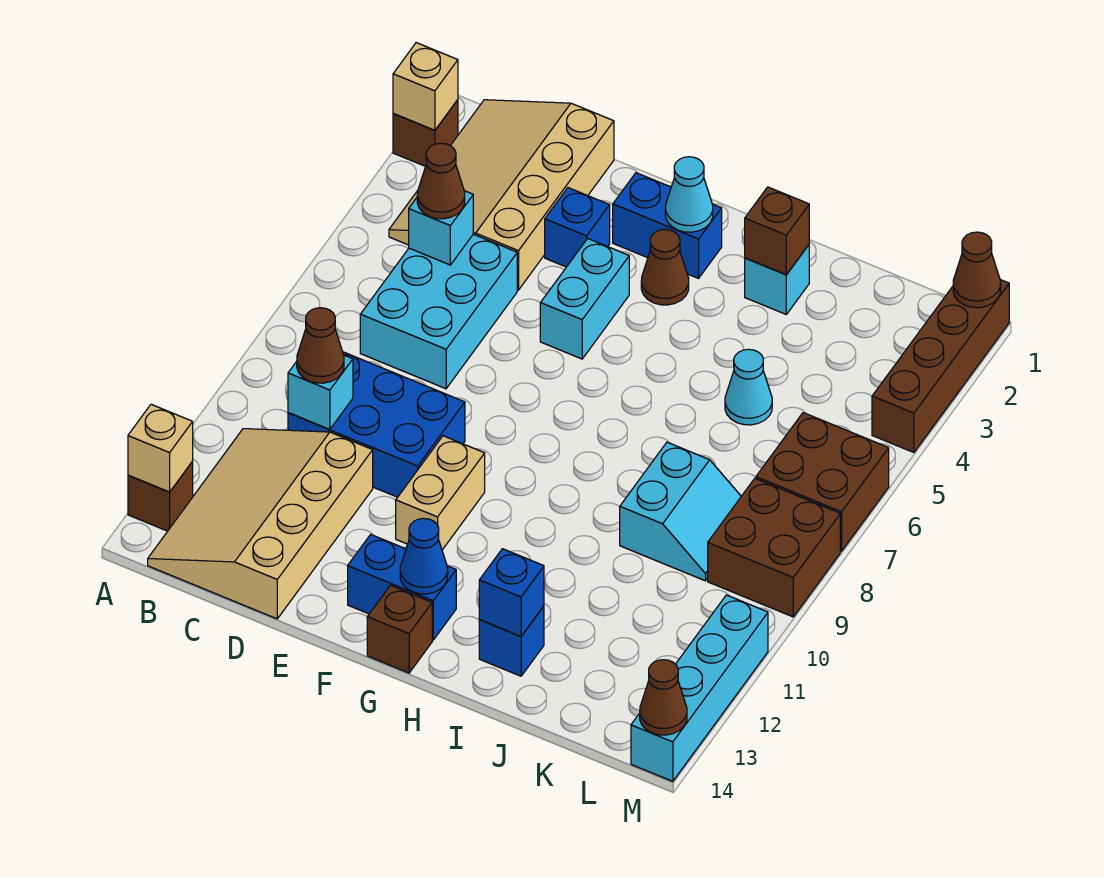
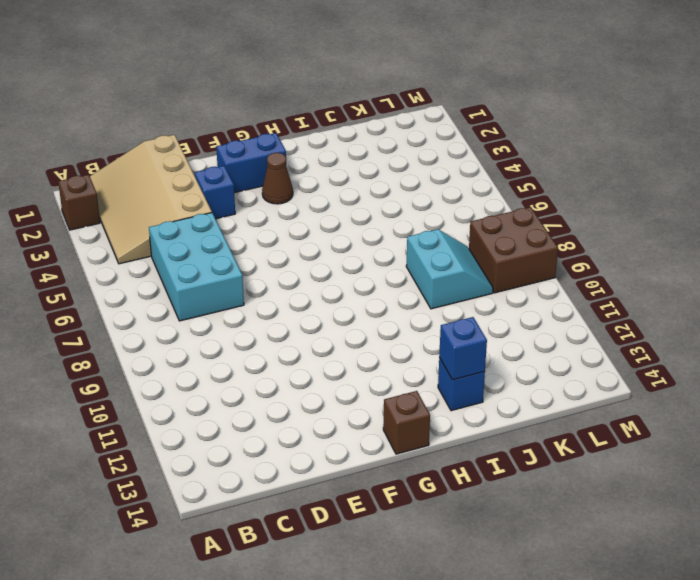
none -> brown brick A13 level 1
none -> tan slope B11:D14 level 1 top D
none -> blue brick C9:E10 level 1
none -> cyan brick F4:F5 level 1

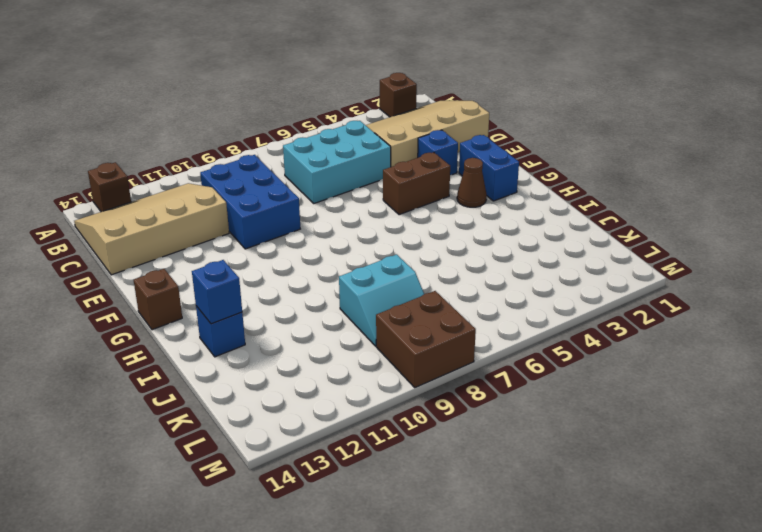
brown brick F4:F5 level 1 -> cyan brick F4:F5 level 1
none -> tan brick F10:F11 level 1
none -> blue brick F13:G13 level 1
none -> cyan brick I2 level 1
none -> cyan cone J5 level 1

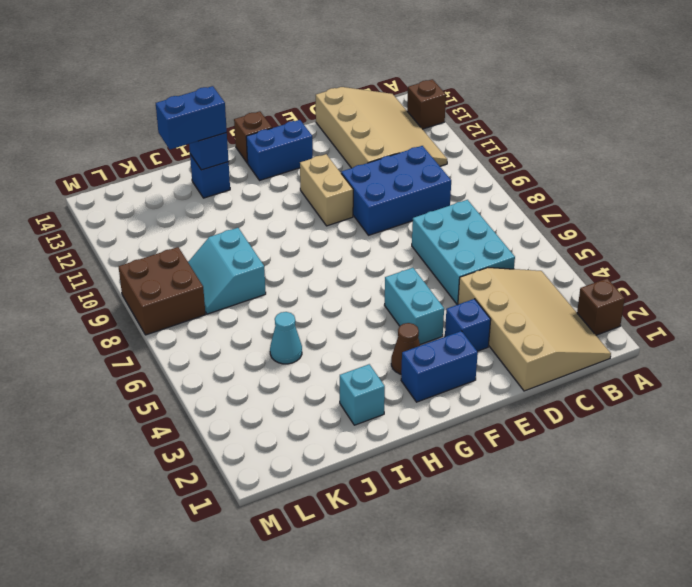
blue brick I13:J13 level 3 -> none
none -> brown brick L6:M7 level 1
none -> brown brick M1:M4 level 1
none -> cyan brick M11:M14 level 1
none -> tan brick A2 level 2

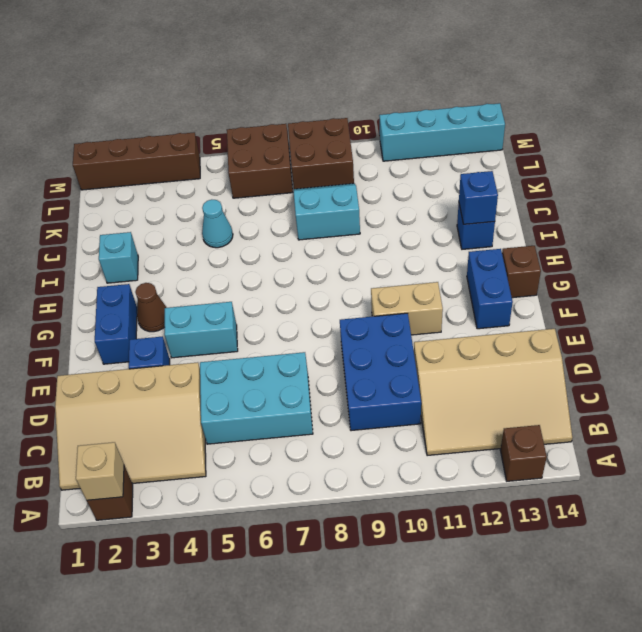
none -> tan brick A13 level 2
none -> cyan brick C5 level 2
none -> cyan brick C10 level 2
none -> cyan cone G2 level 2

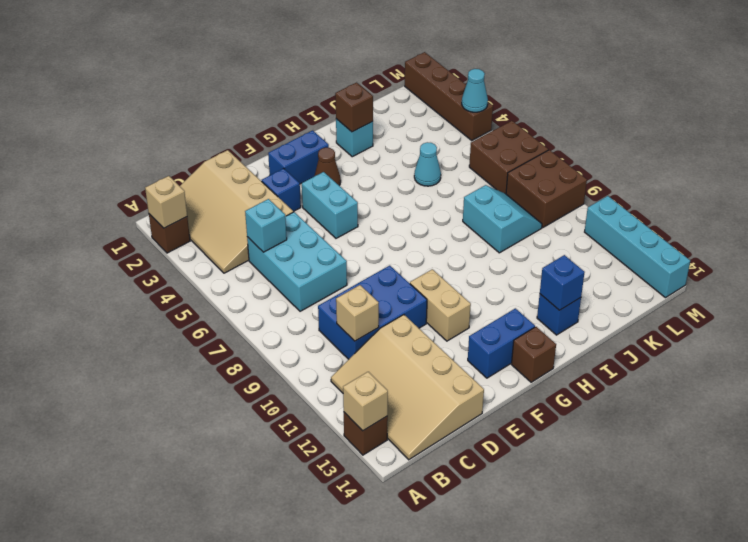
tan brick C10 level 2 -> cyan brick C10 level 2
cyan cone M4 level 2 -> cyan cone G2 level 2
none -> blue cone G13 level 2
none -> brown cone M1 level 2
none -> brown cone M14 level 2
none -> brown cone C5 level 3

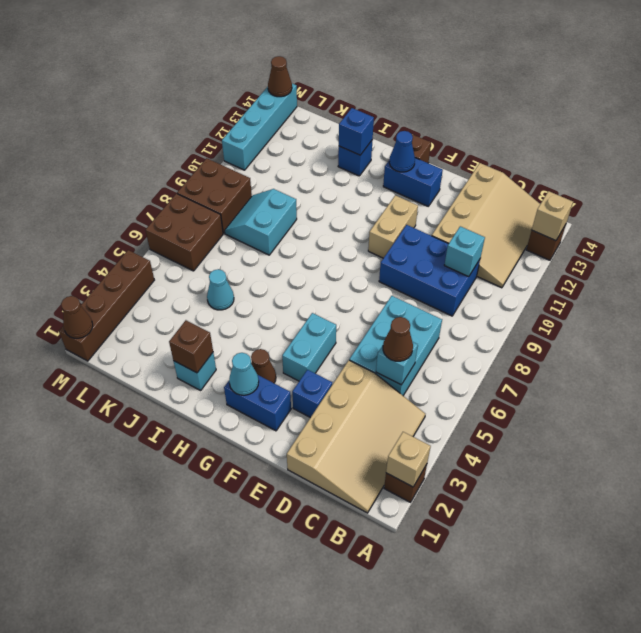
none -> brown cone C10 level 3

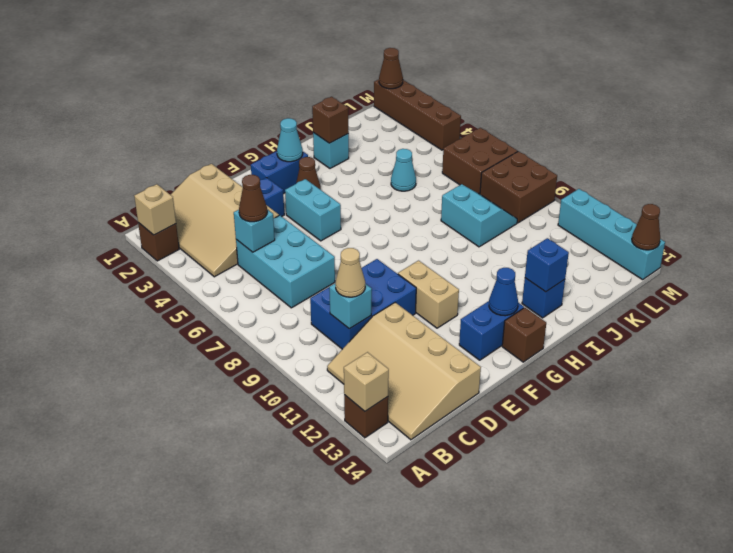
tan cone C10 level 3 -> brown cone C10 level 3

